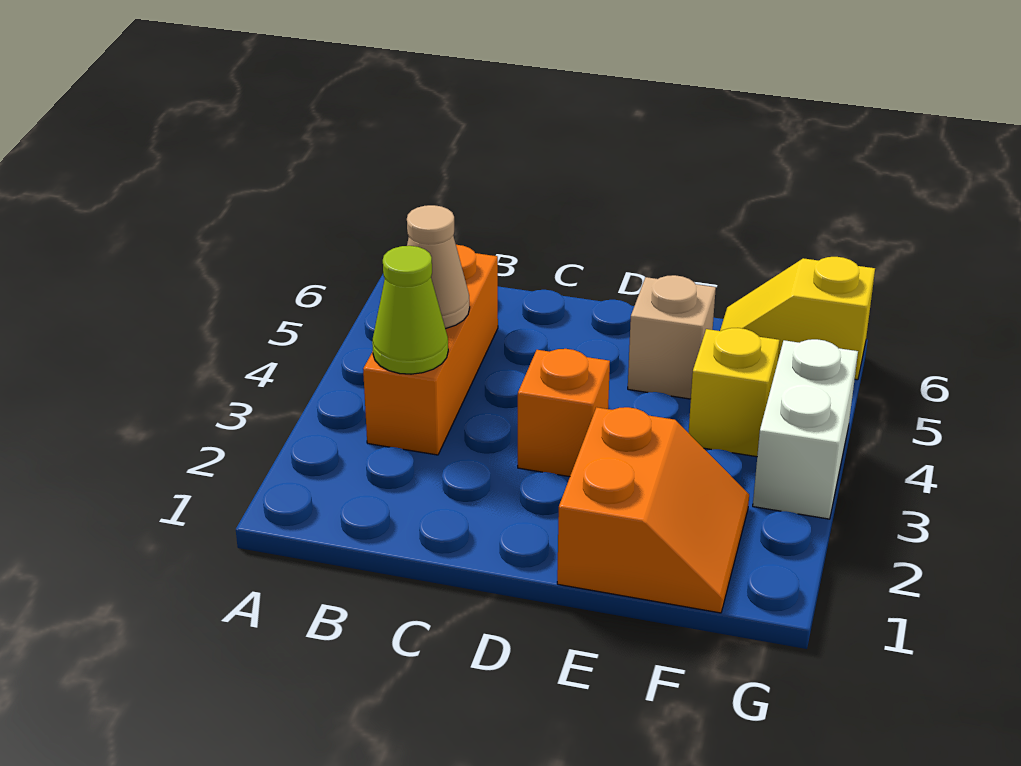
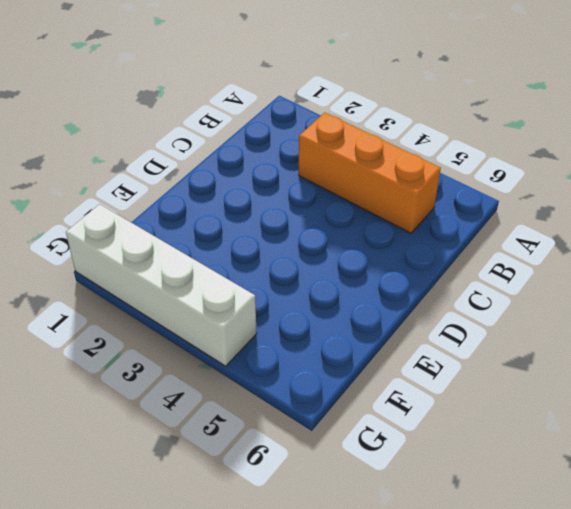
white brick G1:G4 level 1 -> white brick G3:G4 level 1
none -> orange brick D3 level 1
none -> orange slope E1:F2 level 1 top E

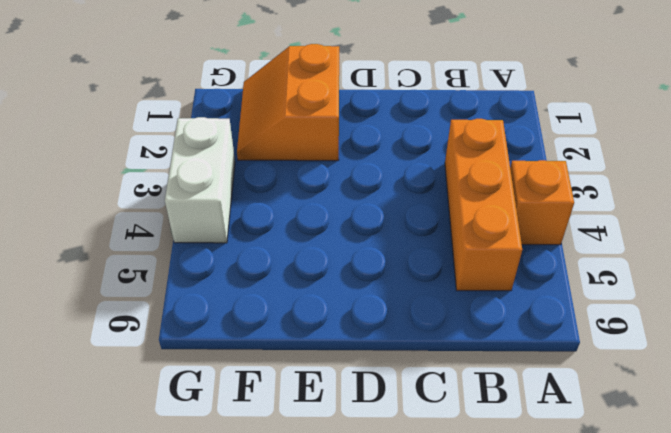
orange brick A4 level 1 -> orange brick D3 level 1
none -> tan brick E5 level 1
none -> yellow brick F4 level 1

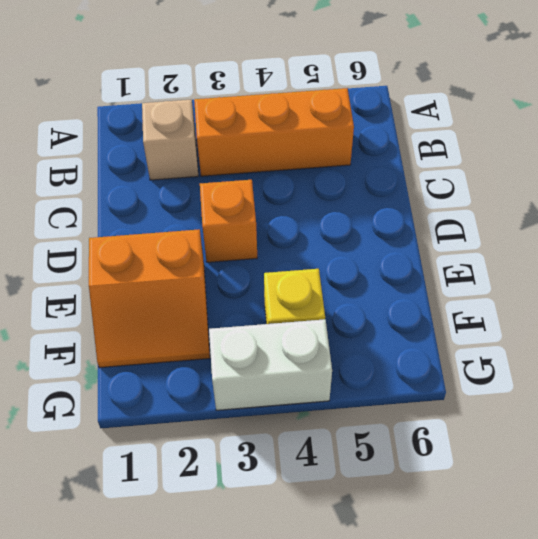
tan brick B2 level 1 -> tan brick E5 level 1
none -> yellow slope F6:G6 level 1 top G
none -> lime cone B3 level 2

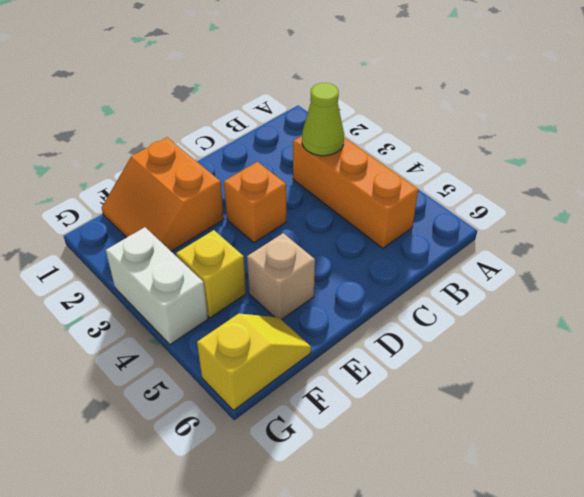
none -> tan cone B4 level 2

